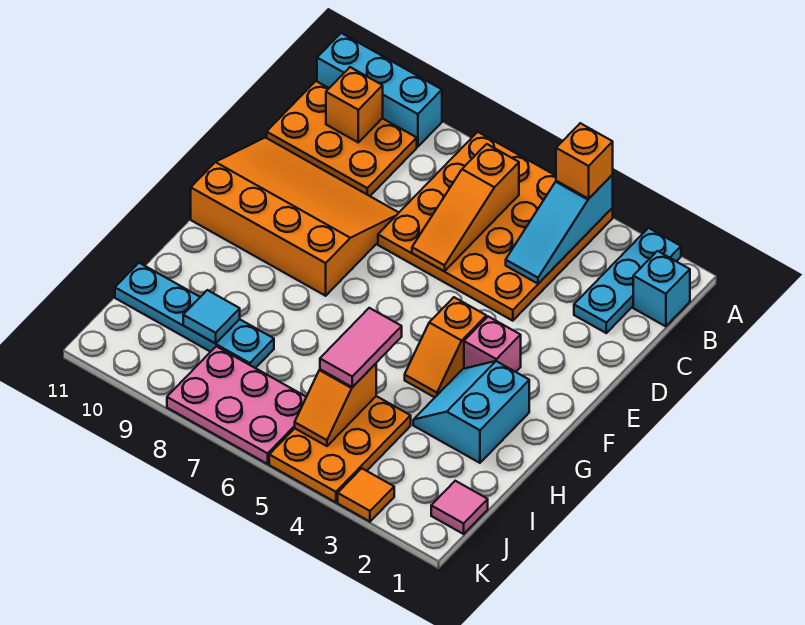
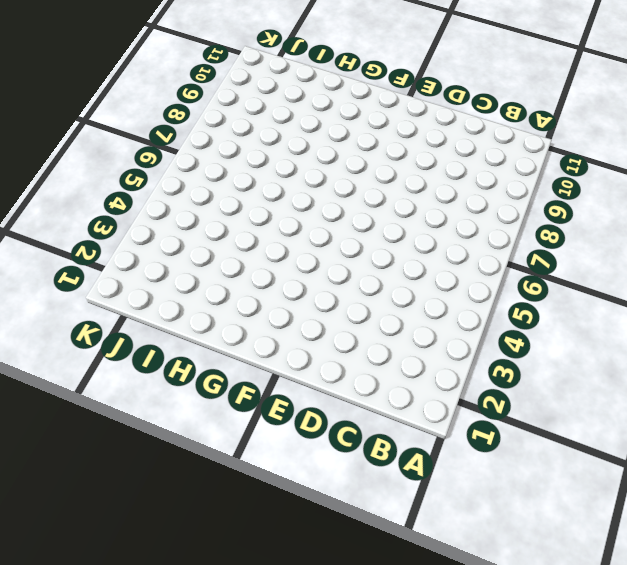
none -> cyan plate A2:C2 level 1
none -> orange plate A4:D7 level 1
none -> cyan brick A9:A11 level 1

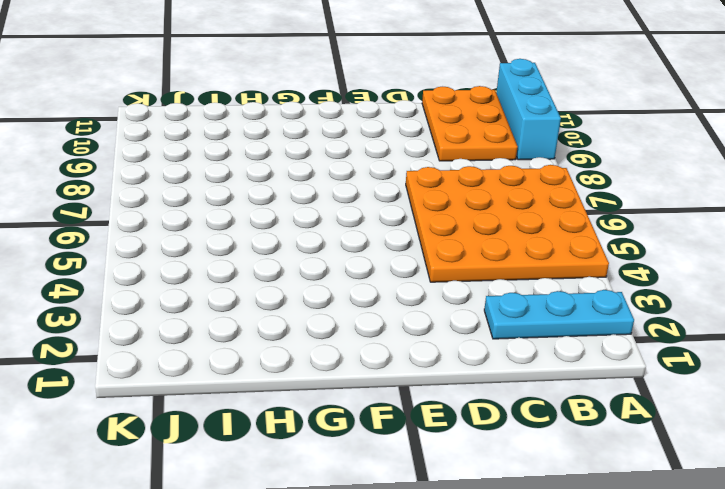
none -> cyan brick B1 level 1
none -> orange slope D8:F11 level 1 top F
none -> pink brick F3 level 1

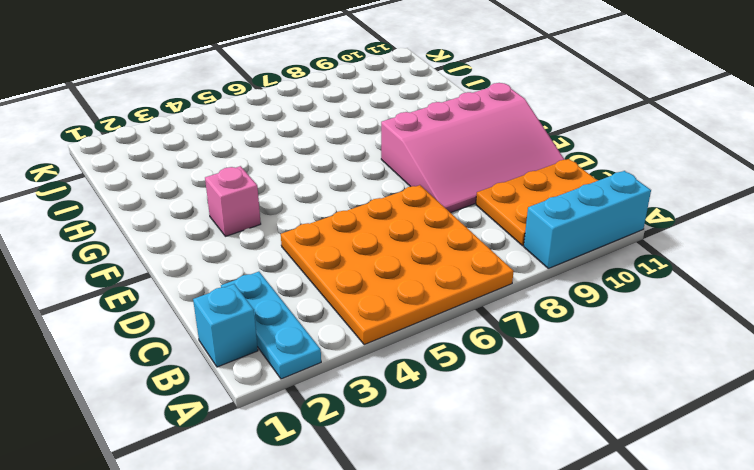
pink slope D8:F11 level 1 top F -> orange slope D8:F11 level 1 top F
none -> orange slope F4:G4 level 1 top F
none -> cyan slope G2:H3 level 1 top 2
none -> orange plate I4:K5 level 1

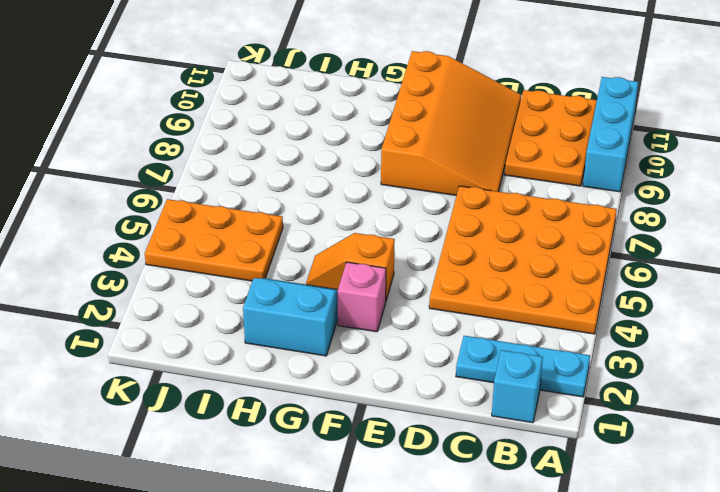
none -> cyan plate I8:I11 level 1
none -> pink tile J1 level 1
none -> pink plate J6:K8 level 1

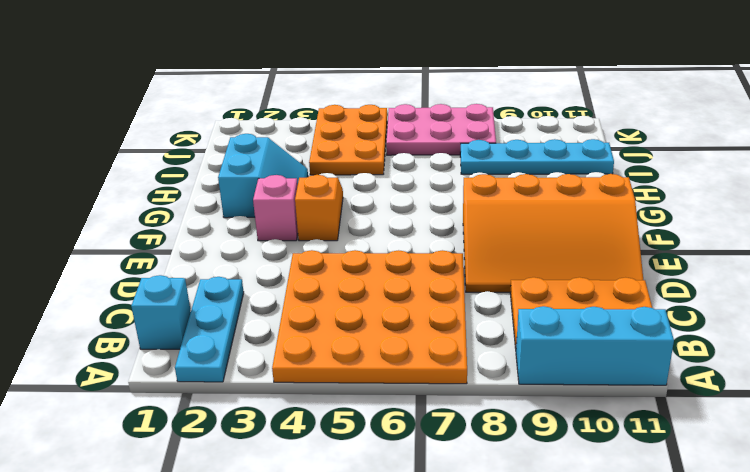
none -> pink tile J1 level 1
none -> orange tile K3 level 1
none -> cyan slope A4:C4 level 2 top A

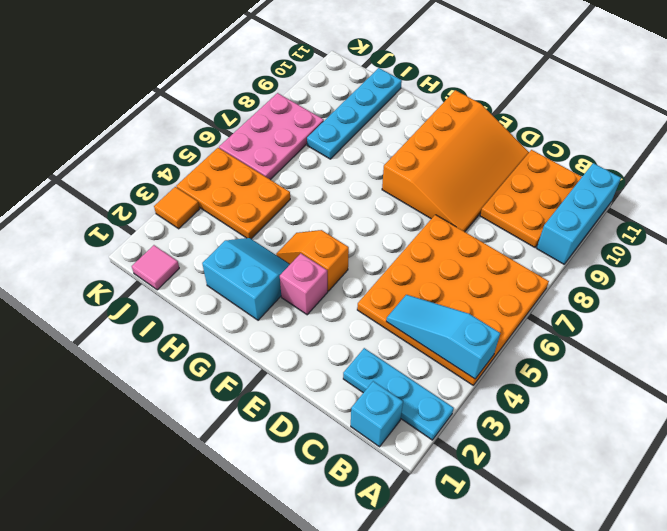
none -> orange slope B6:D6 level 2 top B
none -> orange brick B10 level 2
none -> orange slope I5:J5 level 2 top I

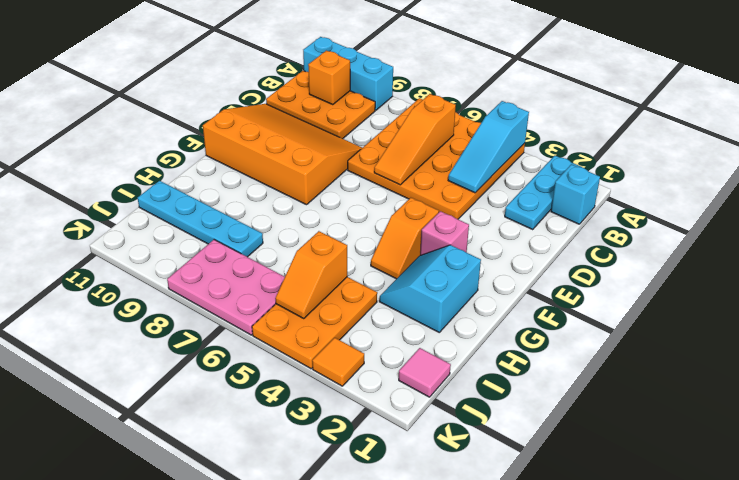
none -> cyan tile I9 level 2
none -> orange brick A4 level 3
none -> pink tile H5:I5 level 3

